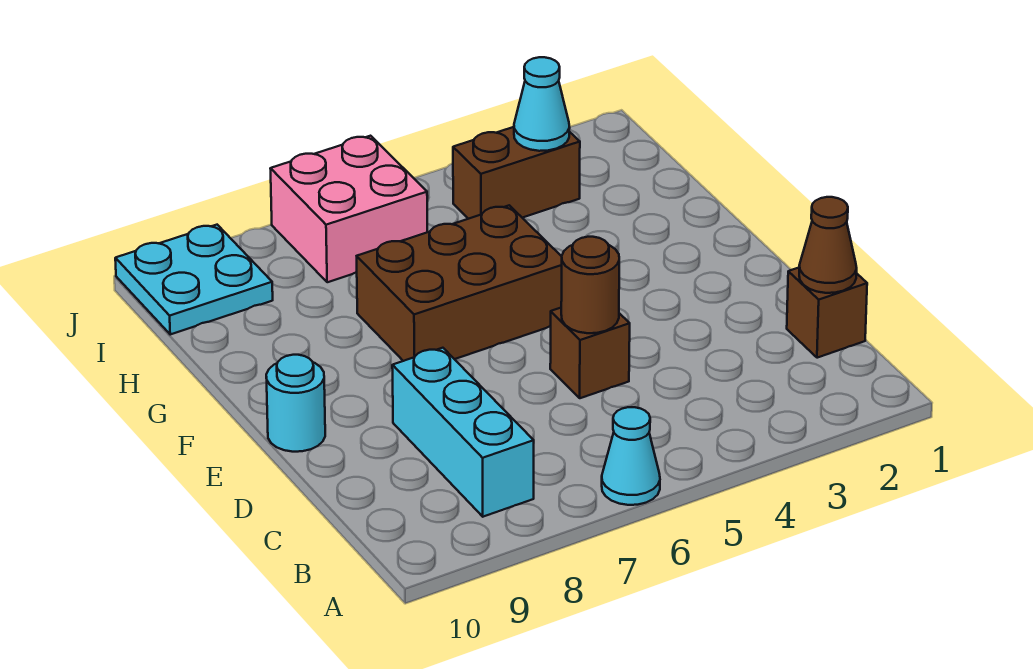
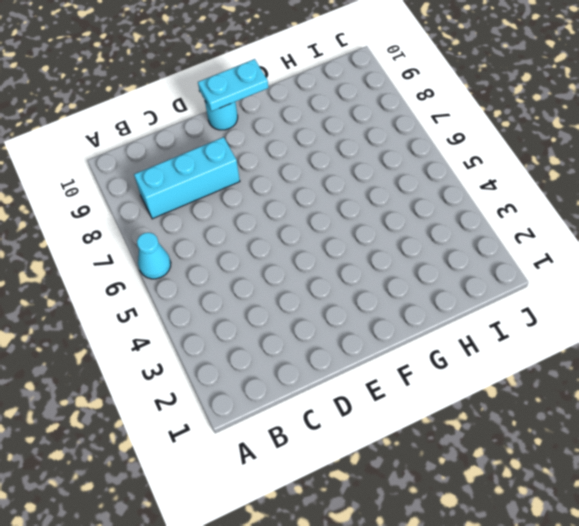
cyan plate E10:F10 level 2 -> none
none -> brown brick C1 level 1
none -> brown brick D5 level 1
none -> brown brick F5:G7 level 1

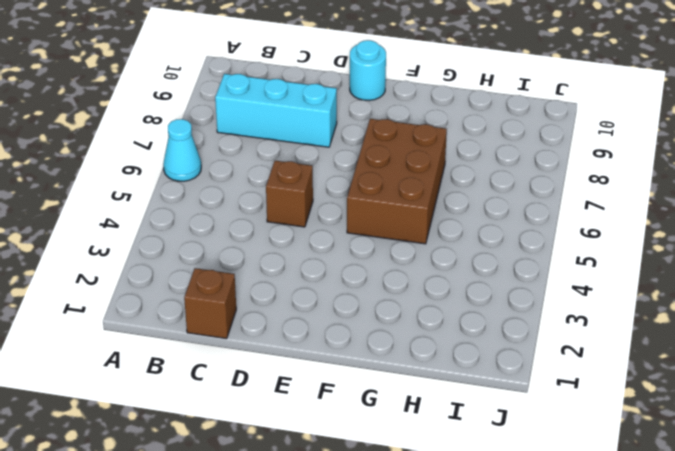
none -> brown brick I3:I4 level 1
none -> pink brick I6:J7 level 1
none -> cyan plate I9:J10 level 1

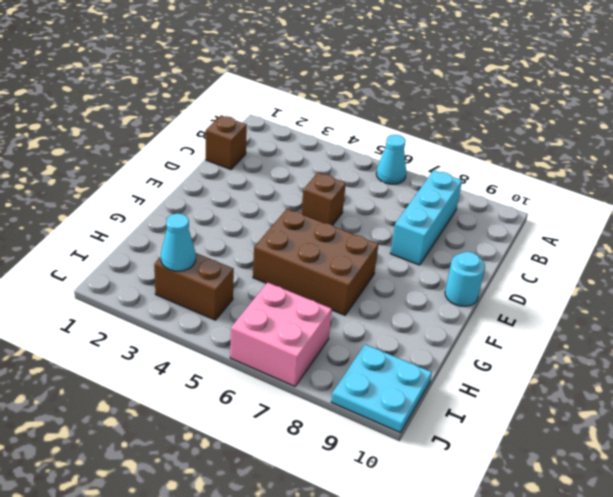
none -> brown cone C1 level 2
none -> brown round brick D5 level 2

